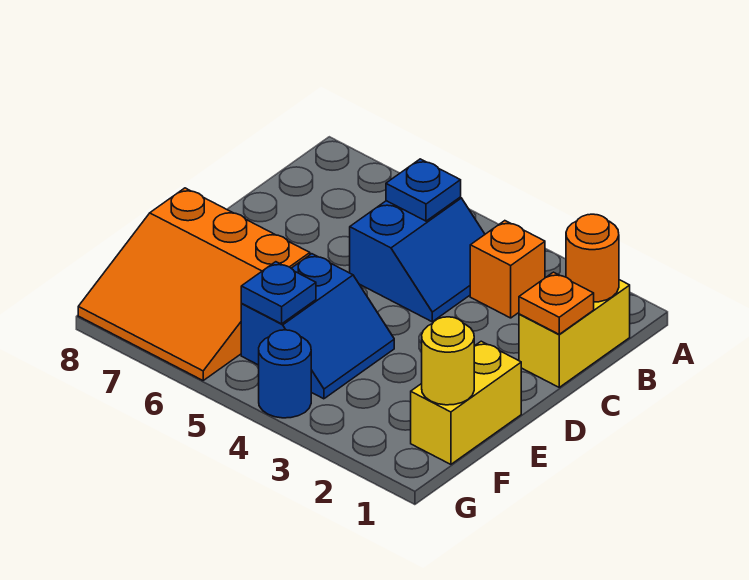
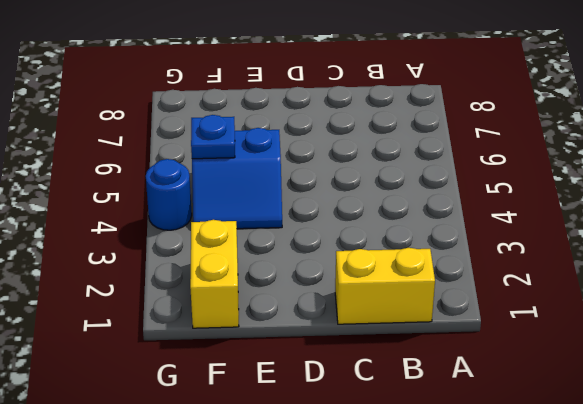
yellow brick F1:F2 level 1 -> yellow brick E1:F1 level 1
none -> orange brick B3 level 1
none -> blue slope B4:C5 level 1 top 5
none -> orange slope E6:G8 level 1 top E

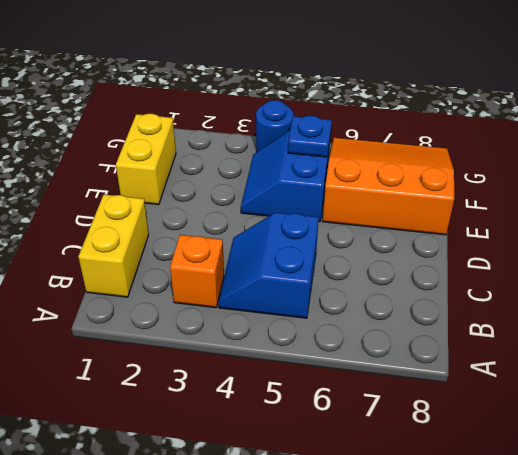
none -> orange round brick B1 level 2
none -> blue plate B5 level 2
none -> orange plate C1 level 2

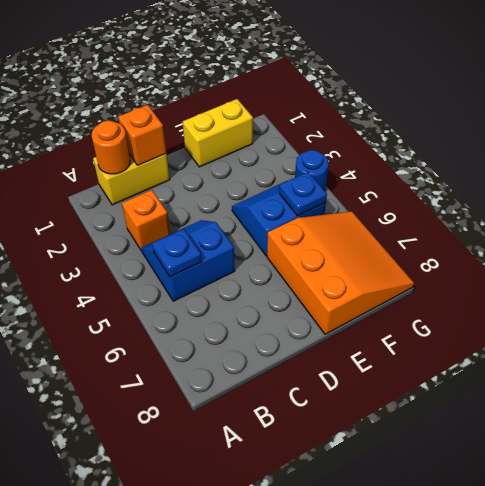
orange brick C1 level 2 -> orange plate C1 level 2
none -> yellow round brick F1 level 2

